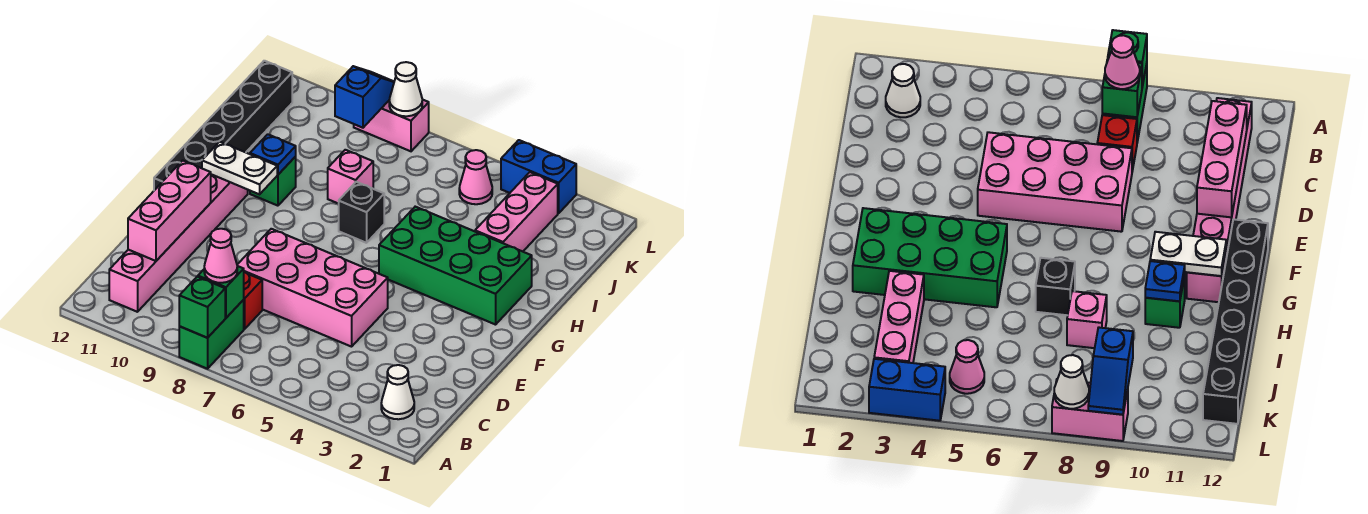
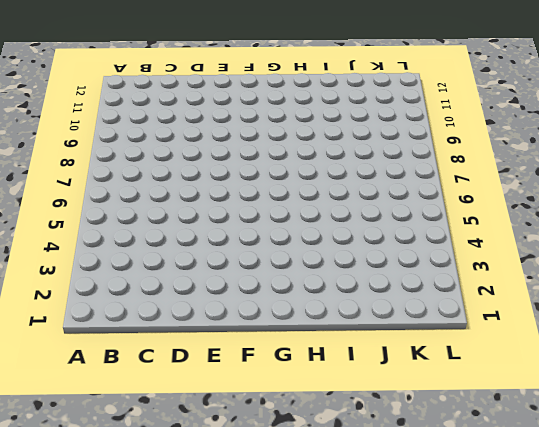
none -> green brick A8:B8 level 1
none -> white cone B2 level 1
none -> pink brick B11:G11 level 1

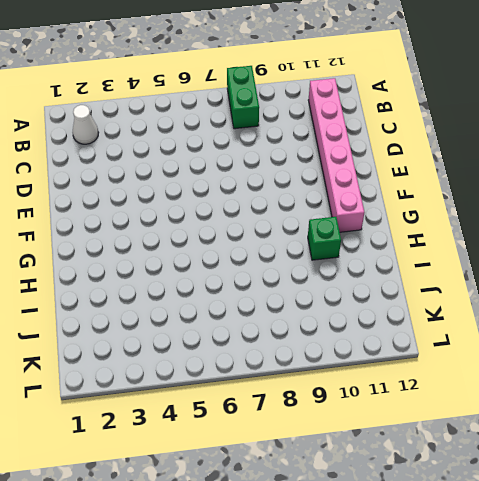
none -> red brick C8 level 1
none -> pink brick D5:E8 level 1
none -> black brick F12:K12 level 1

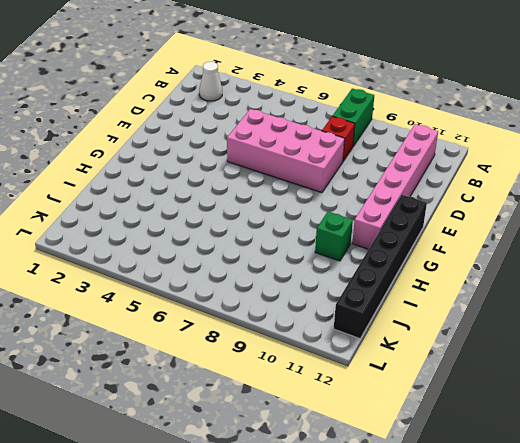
none -> green brick G2:H5 level 1
none -> black brick H7 level 1
none -> pink brick I3:K3 level 1

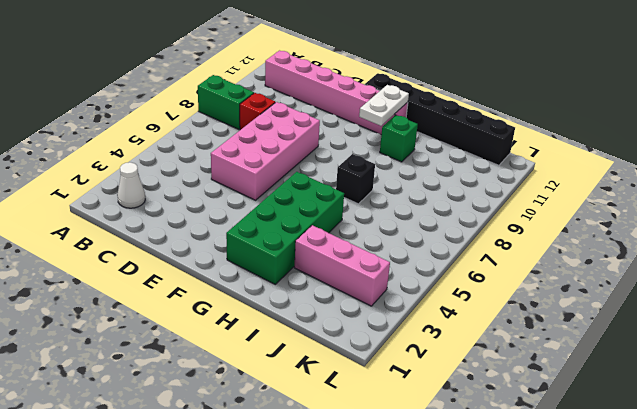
none -> pink brick I8 level 1
none -> pink cone K5 level 1
none -> blue brick L3:L4 level 1

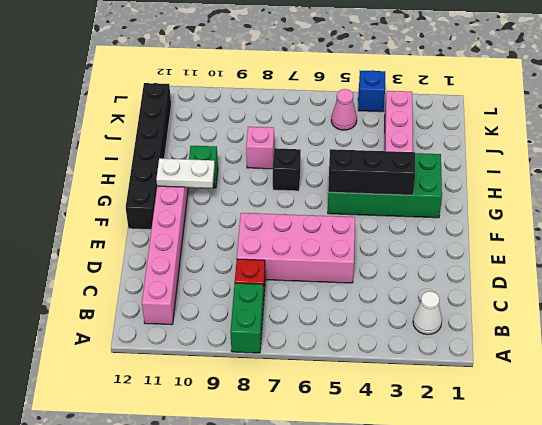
black brick G3:G5 level 2 -> none
blue brick L4 level 1 -> blue brick L3:L4 level 1
none -> pink brick L8:L9 level 1
none -> green brick A8 level 2
none -> green brick B8 level 2

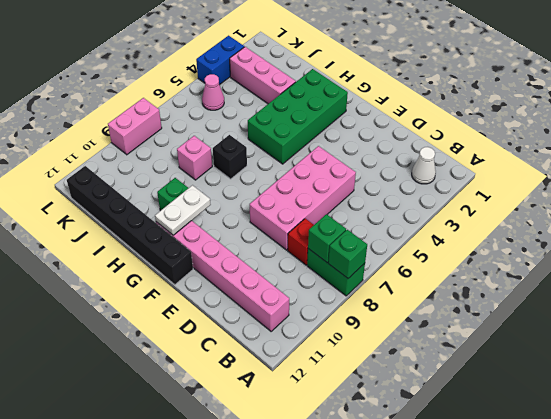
none -> pink brick C11:E11 level 2
none -> blue plate H10 level 2
none -> blue slope K9:L9 level 2 top K

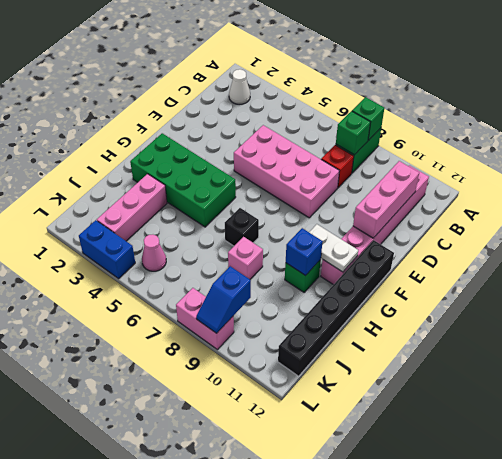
blue brick H10 level 2 -> blue plate H10 level 2
none -> white cone L8 level 2
none -> pink cone B8 level 3

